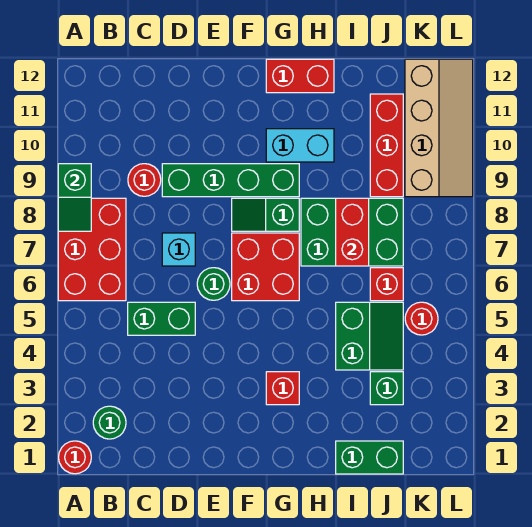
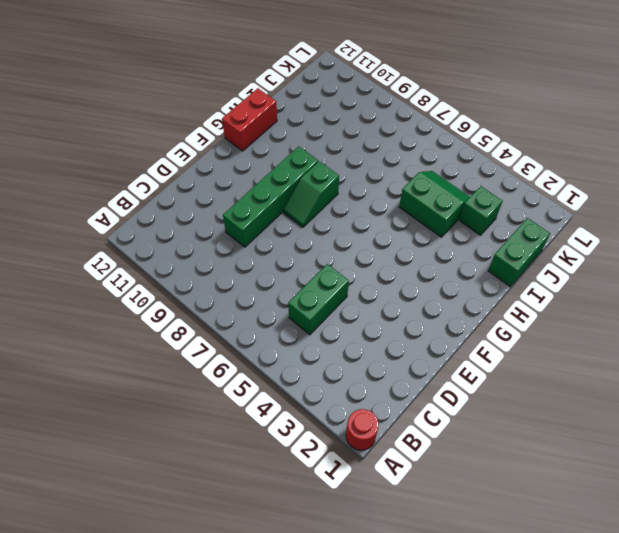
none -> red brick A6:B8 level 1
none -> green round brick B2 level 1
none -> red round brick C9 level 1

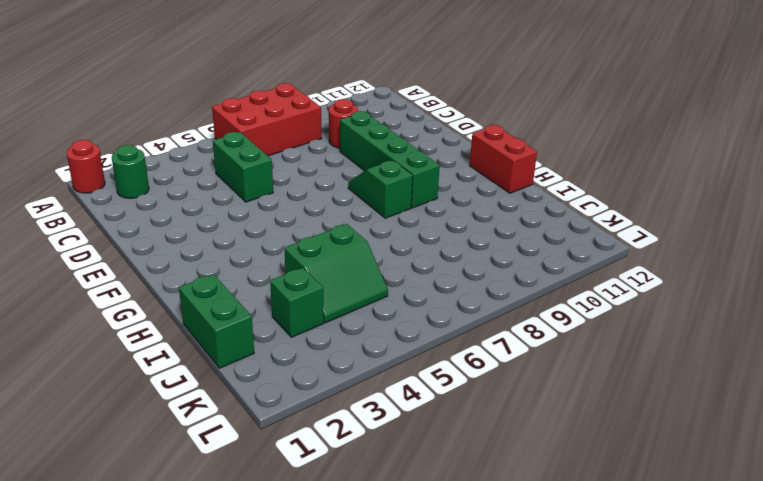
none -> cyan brick D7 level 1
none -> green round brick E6 level 1
none -> red brick F6:G7 level 1

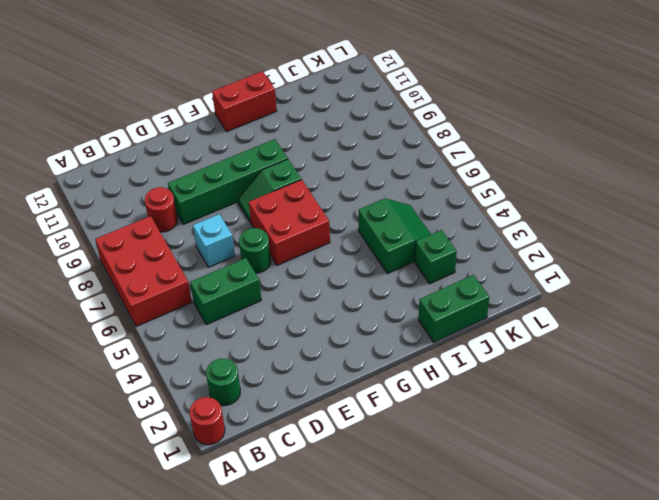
none -> red brick G3 level 1
none -> cyan brick G10:H10 level 1
none -> green brick H7:J8 level 1

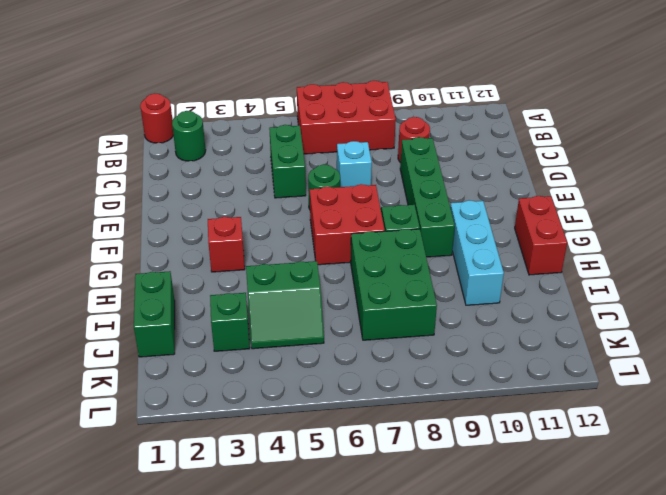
cyan brick G10:I10 level 1 -> cyan brick G10:H10 level 1
none -> red brick J6 level 1
none -> red brick J9:J11 level 1
none -> red round brick K5 level 1

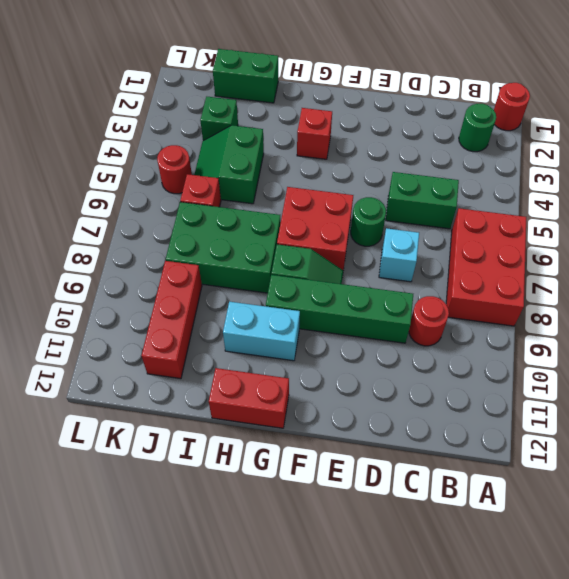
none -> tan slope K9:L12 level 1 top K
none -> green slope A8:A9 level 2 top 9
none -> red brick I7:I8 level 2

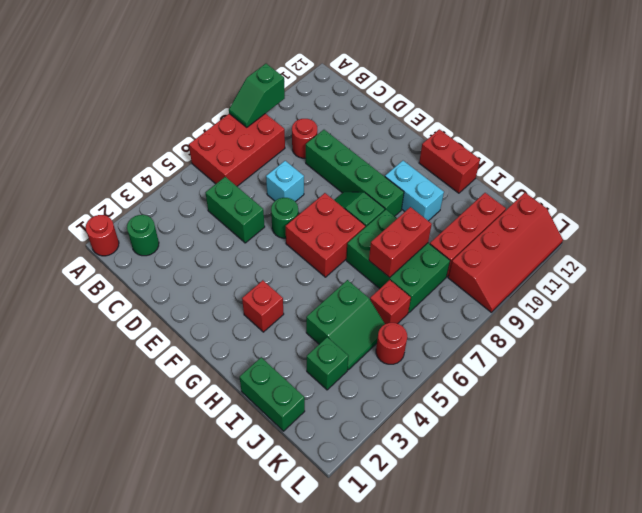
red slope K9:L12 level 1 top K -> tan slope K9:L12 level 1 top K

